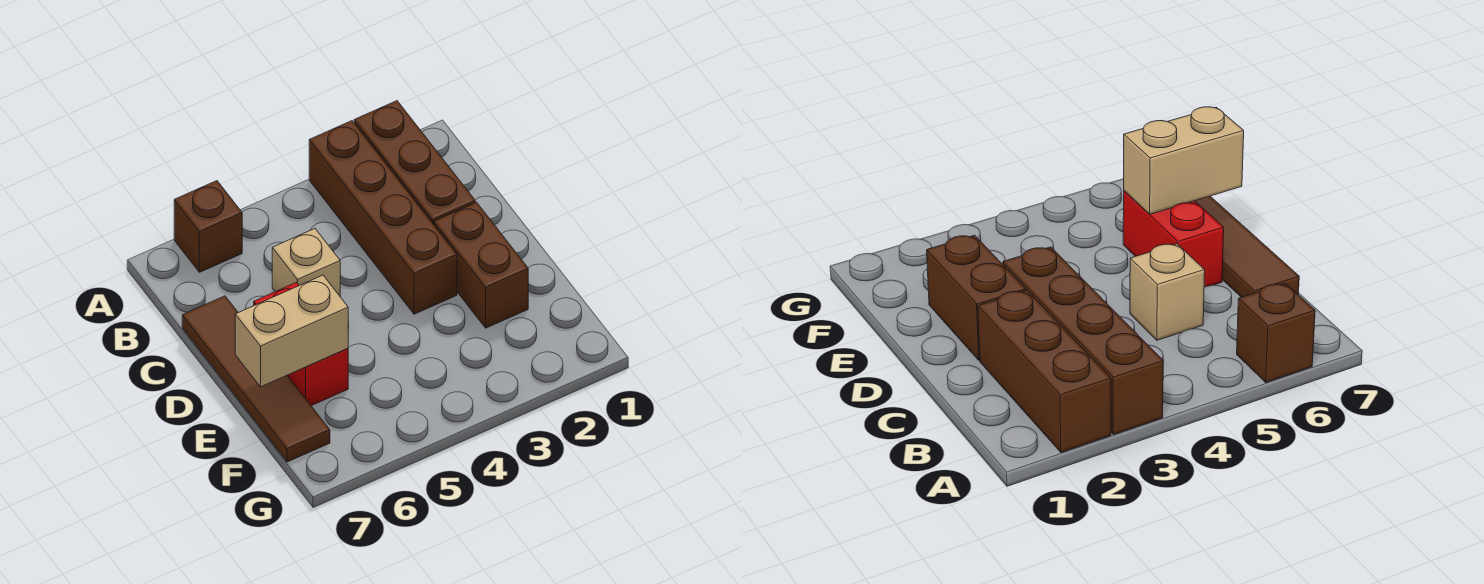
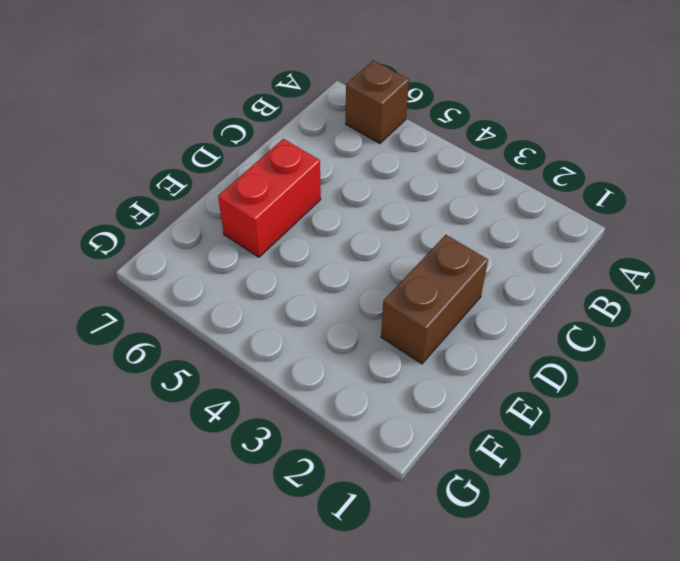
none -> brown brick A2:C2 level 1
none -> brown brick A3:D3 level 1

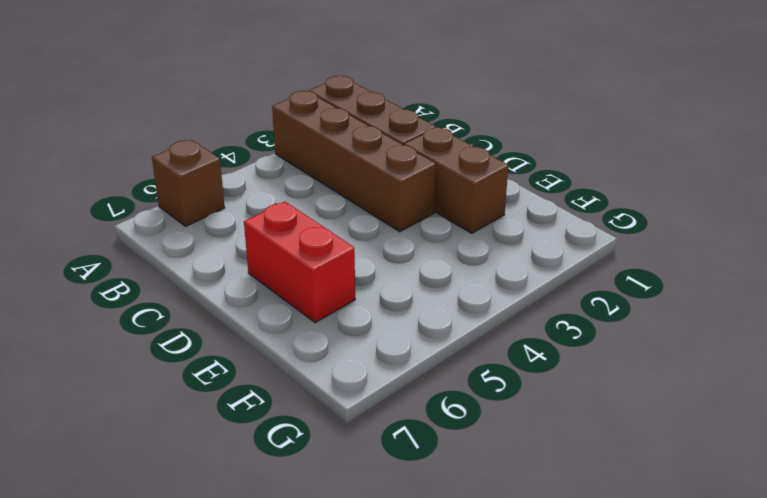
none -> tan brick C5 level 1
none -> brown tile C7:F7 level 1

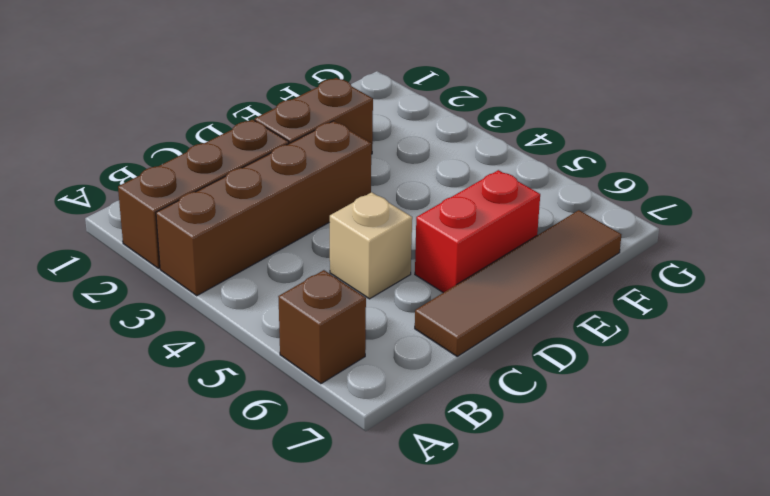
none -> tan brick E6:E7 level 2

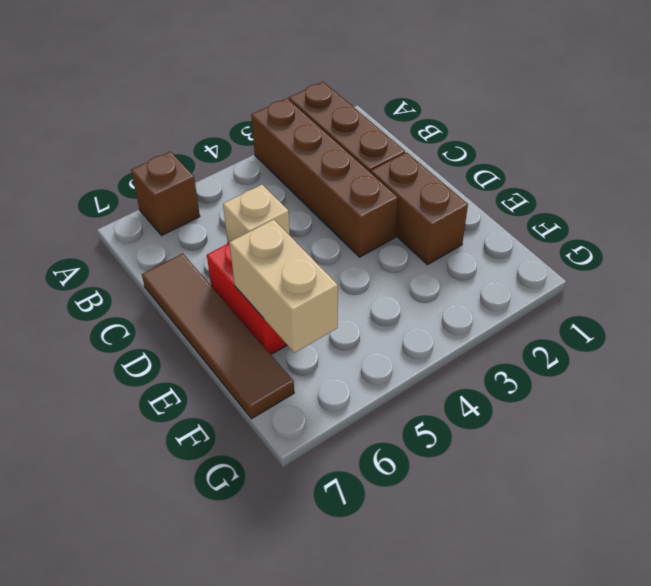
tan brick E6:F6 level 2 -> tan brick E6:E7 level 2

